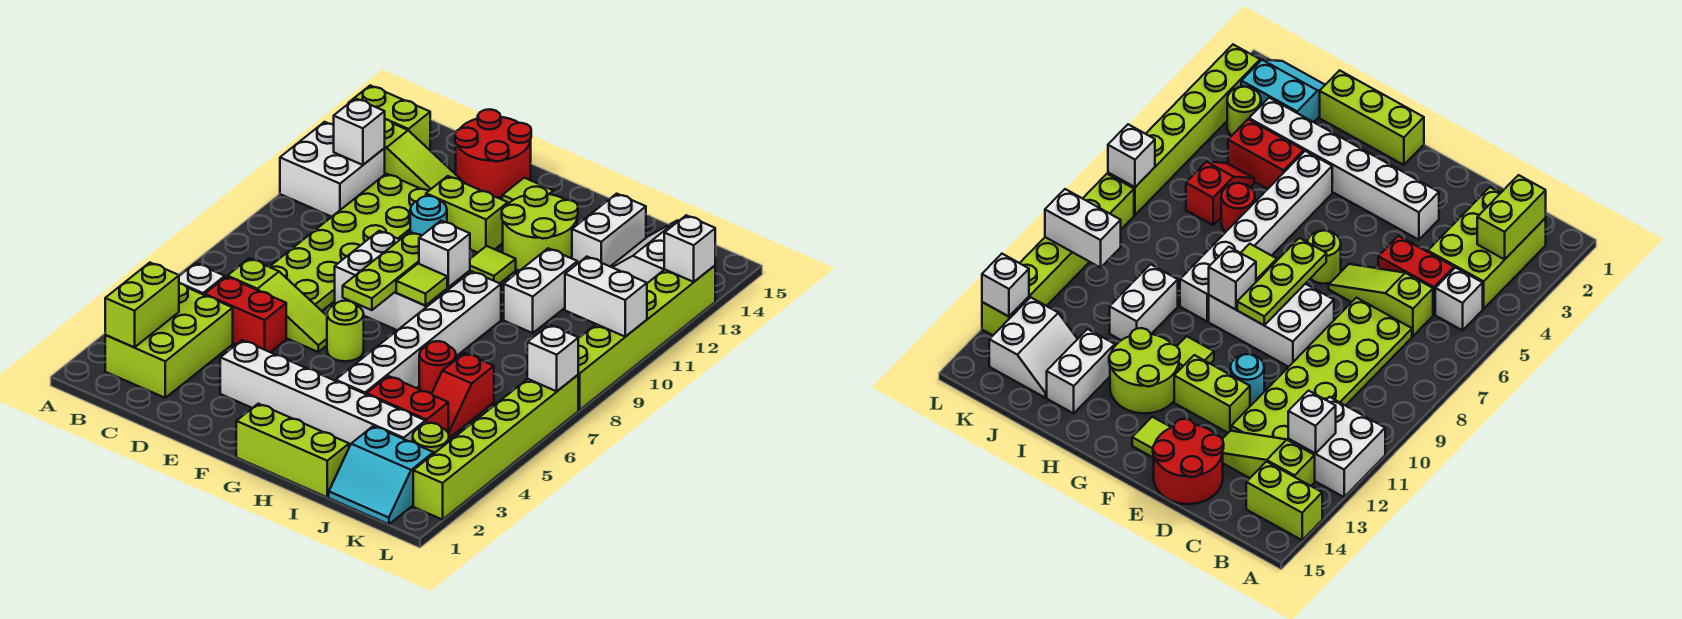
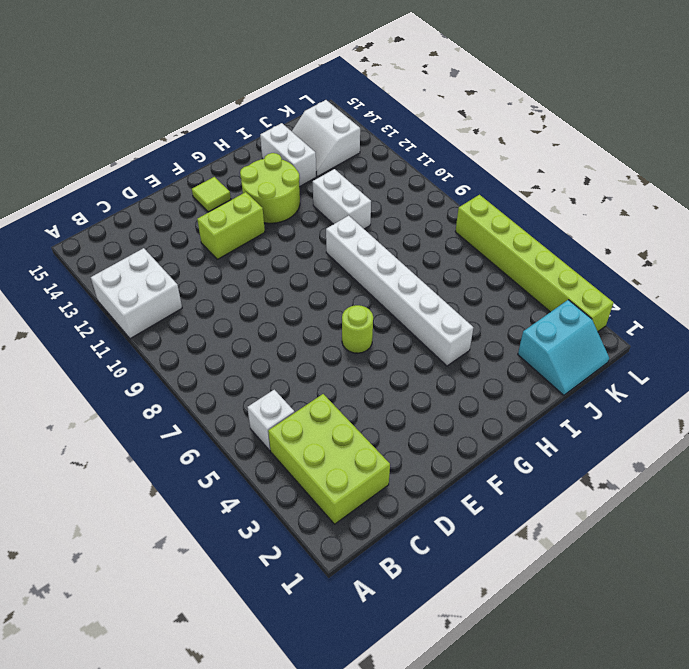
none -> lime brick A14:B14 level 1
none -> lime slope B13:D13 level 1 top B
none -> red brick C5:D5 level 1
none -> lime slope C6:E6 level 1 top C

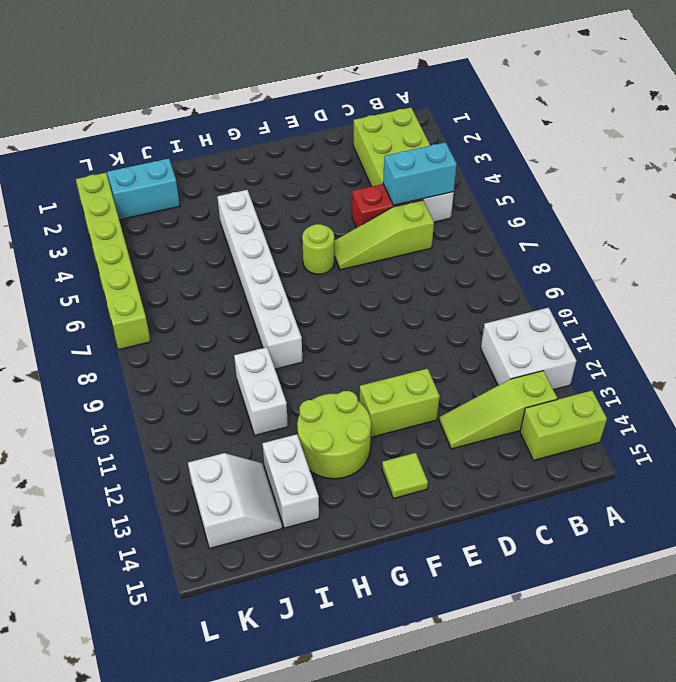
cyan brick B5:C5 level 2 -> none
none -> lime plate C7:D12 level 1
none -> red round brick D14:E15 level 1
none -> white brick E3:J3 level 1
none -> white brick E8:G9 level 1

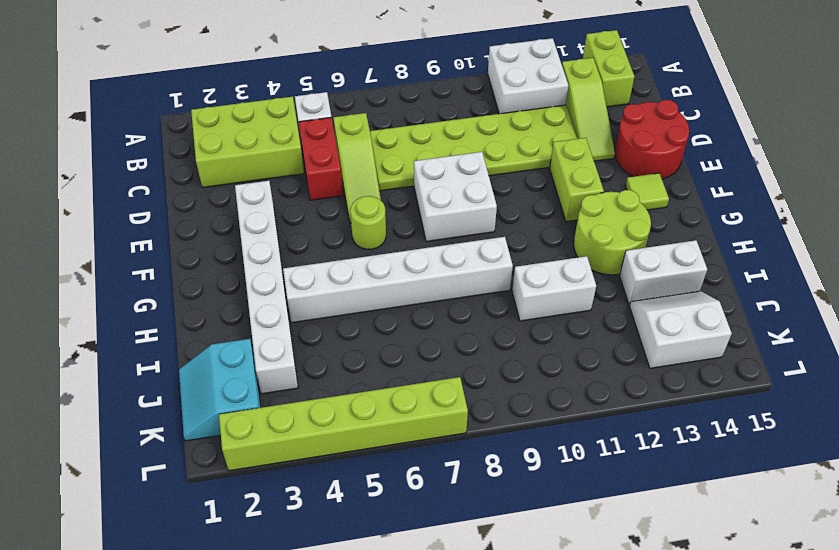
white brick E8:F9 level 1 -> white brick E8:G9 level 1
none -> cyan round brick E11 level 1
none -> lime brick G1:I1 level 1
none -> lime tile G11 level 1
none -> red brick I4:J4 level 1

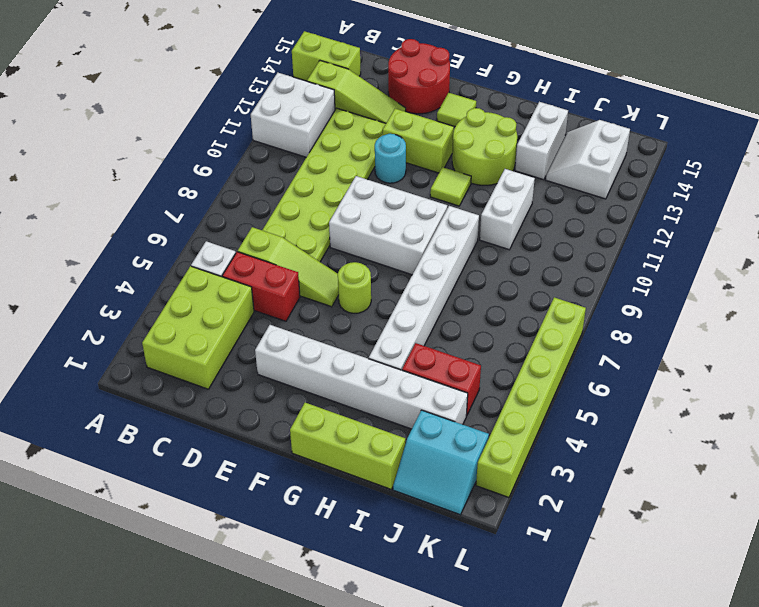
none -> red round brick I6 level 1
none -> red slope J5:J6 level 1 top 6
none -> lime round brick K3 level 1
none -> lime brick L8:L13 level 1

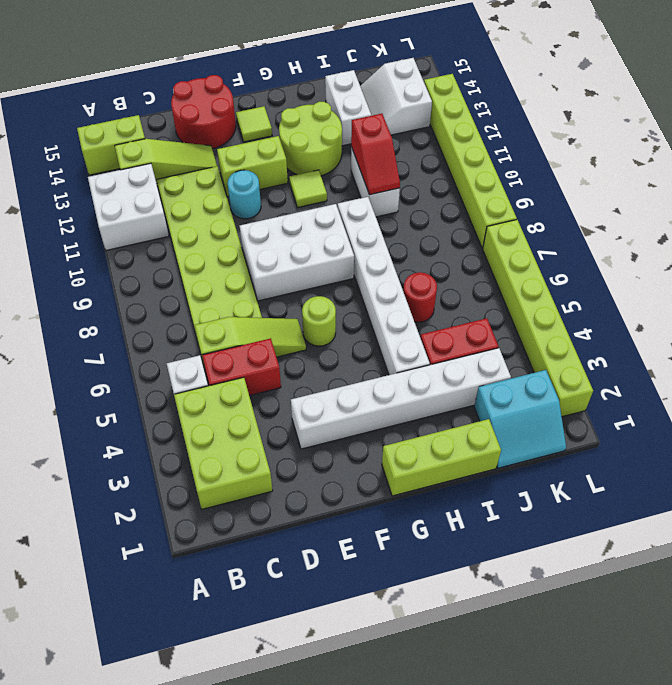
red slope I10:I11 level 2 top 11 -> red slope J5:J6 level 1 top 6
none -> lime round brick K3 level 1
none -> lime brick B2:B3 level 2
none -> white brick B12 level 2
none -> lime plate F7:F9 level 2

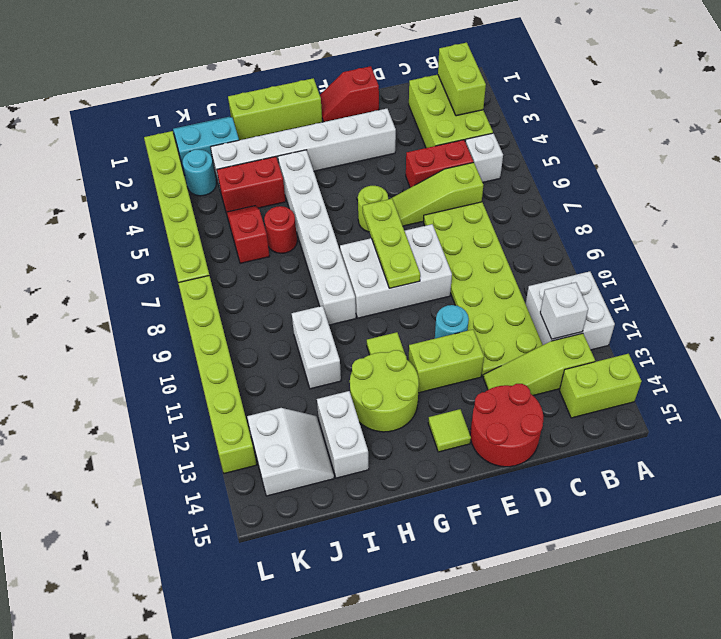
red slope E1:F1 level 1 top E -> none
cyan round brick K3 level 1 -> lime round brick K3 level 1
none -> lime tile G8 level 2
none -> white brick G9 level 2
none -> white brick K10:L10 level 2
none -> white brick L7 level 2

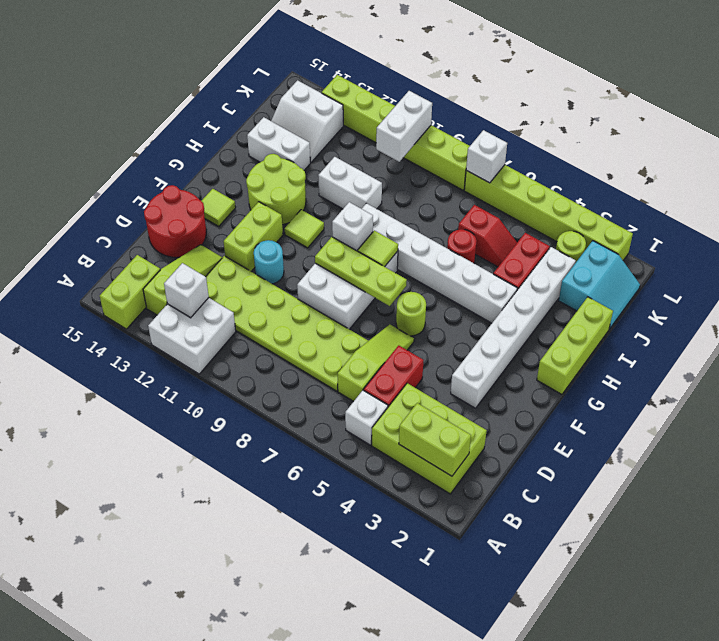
none -> white brick L13 level 2

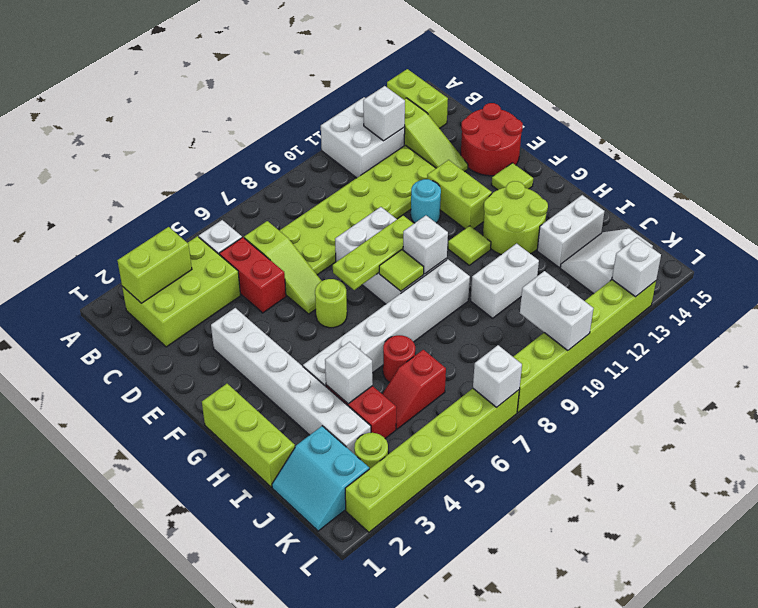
white brick I4 level 2 -> none

